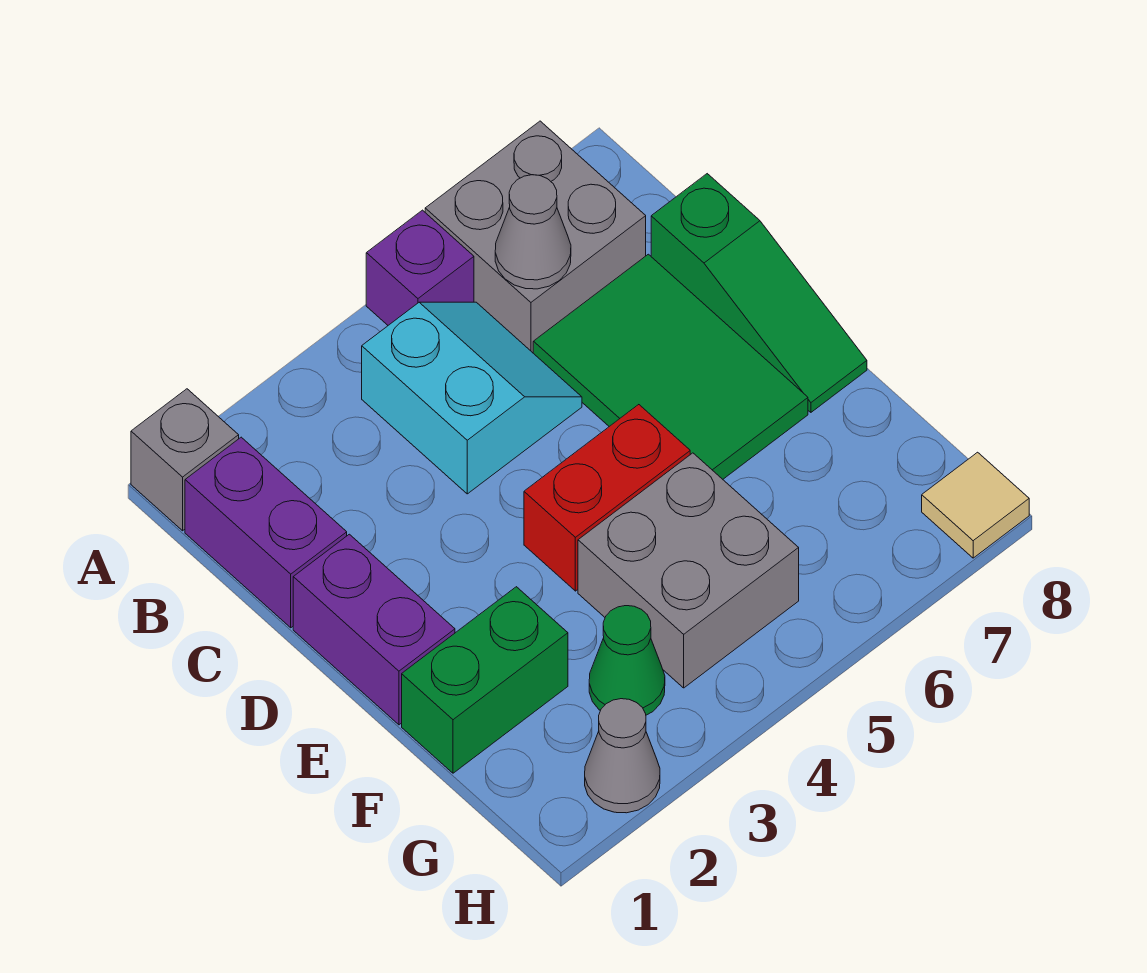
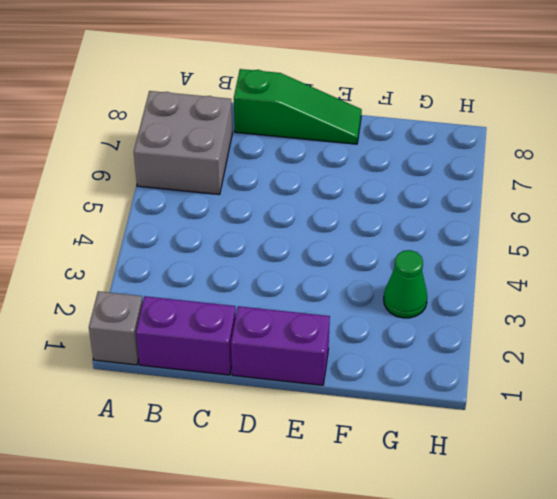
none -> purple brick A5 level 1
none -> cyan slope B4:C5 level 1 top 4
none -> green tile C6:E7 level 1

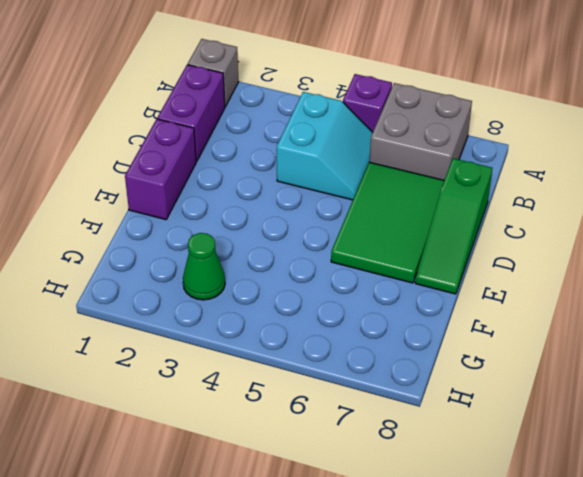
none -> red brick E4:E5 level 1
none -> green brick F1:F2 level 1
none -> grey brick F4:G5 level 1

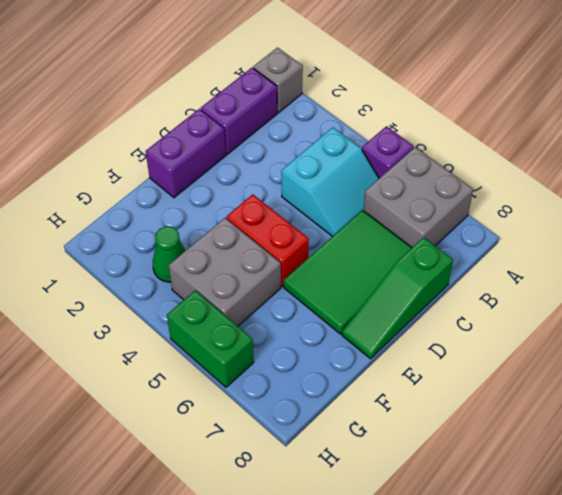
green brick H5:H6 level 1 -> green brick F1:F2 level 1
none -> grey cone H2 level 1
none -> tan tile H8 level 1
none -> grey cone B6 level 2

